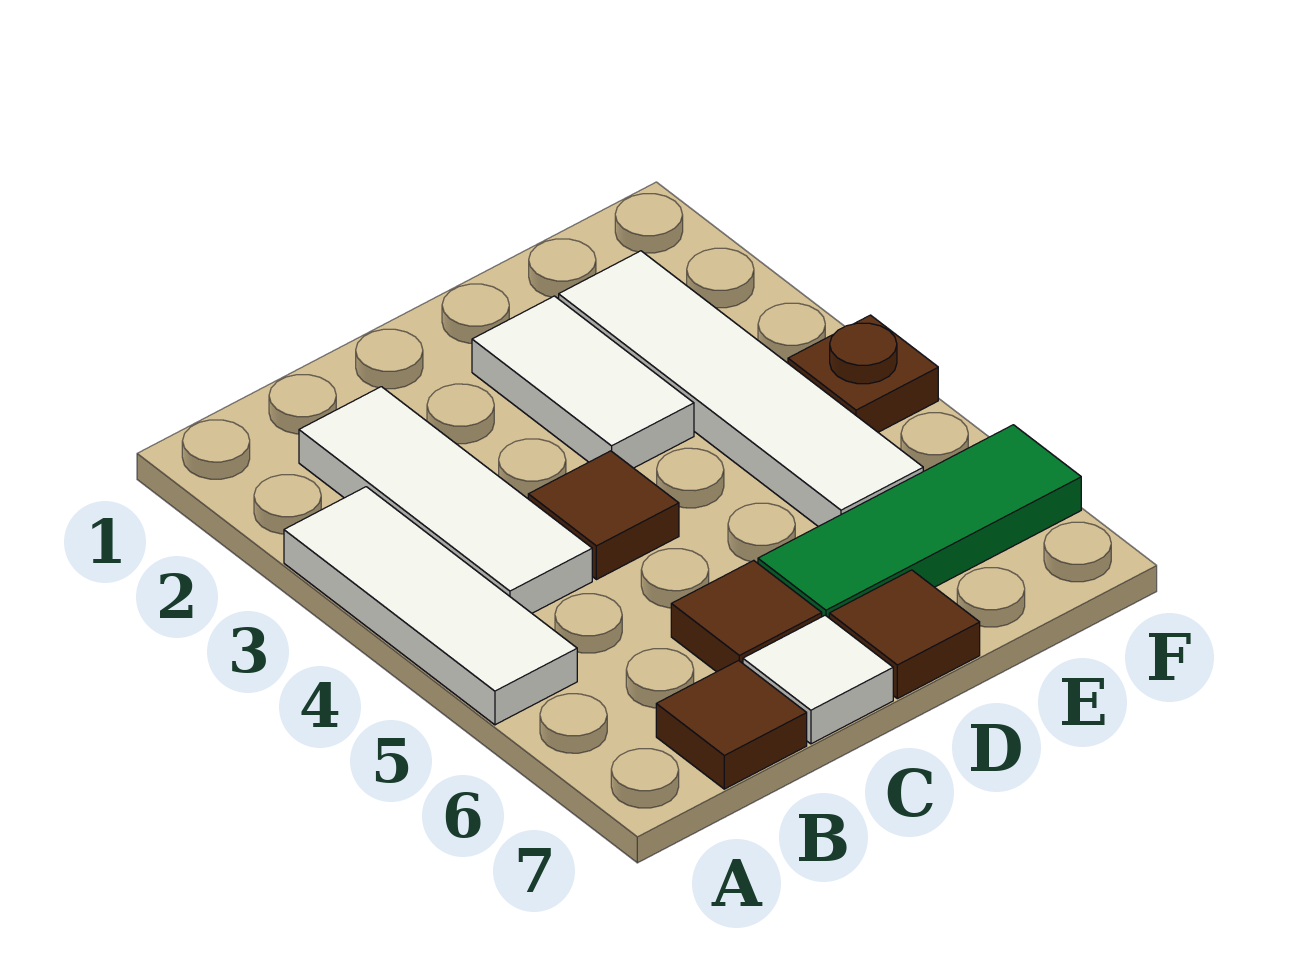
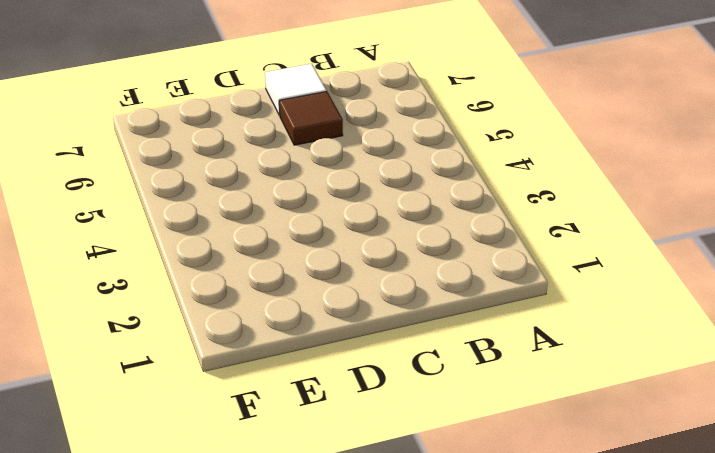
none -> white tile A3:A5 level 1
none -> white tile B2:B4 level 1

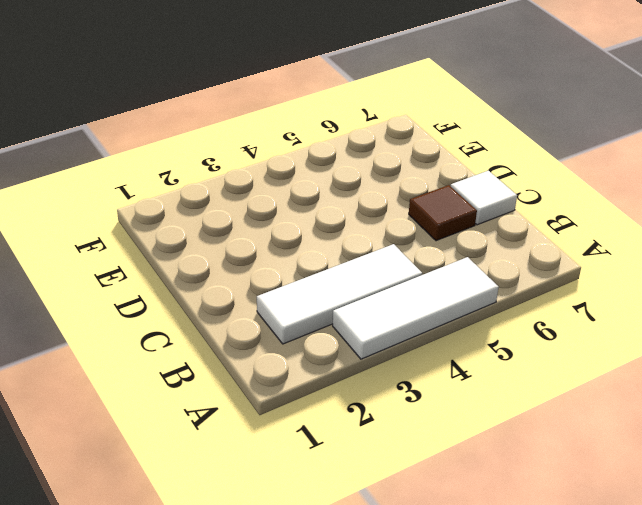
none -> brown tile B7 level 1
none -> brown tile C4 level 1

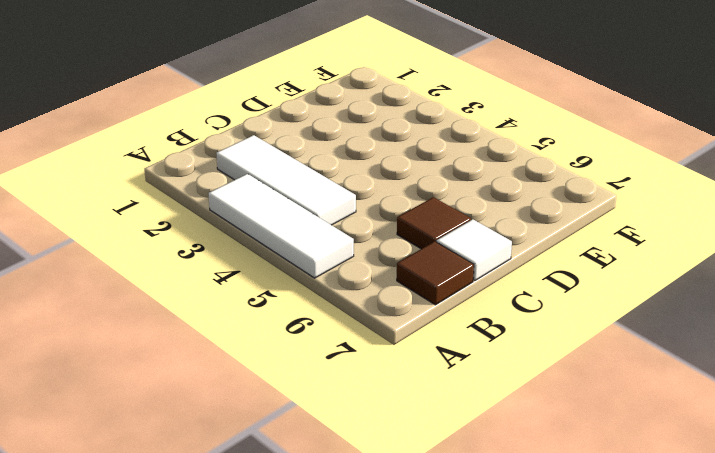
none -> brown tile C4 level 1
none -> white tile D2:D3 level 1

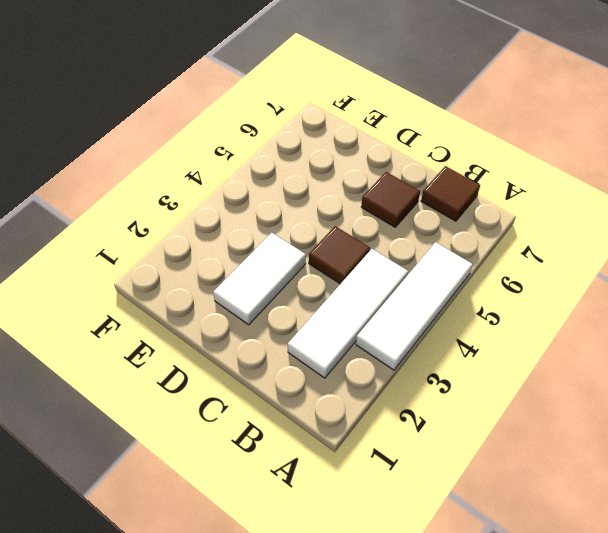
none -> white tile C7 level 1
none -> green tile D6:F6 level 1

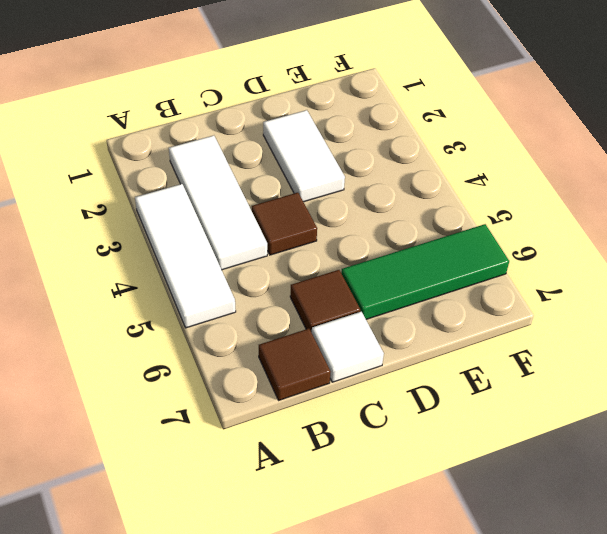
none -> brown tile D7 level 1
none -> white tile E2:E5 level 1

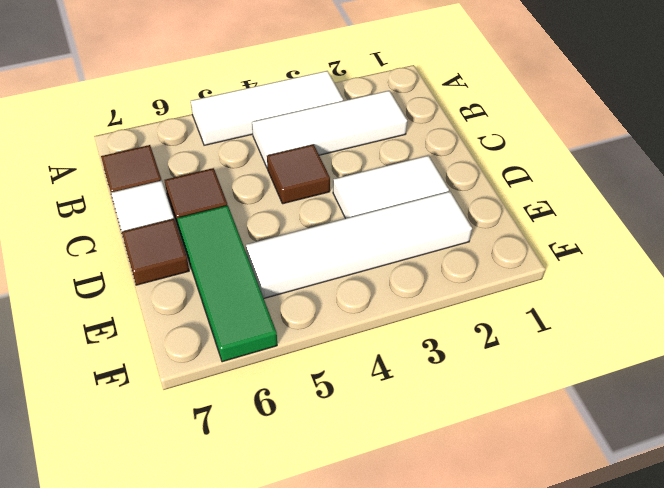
none -> brown plate F4 level 1

